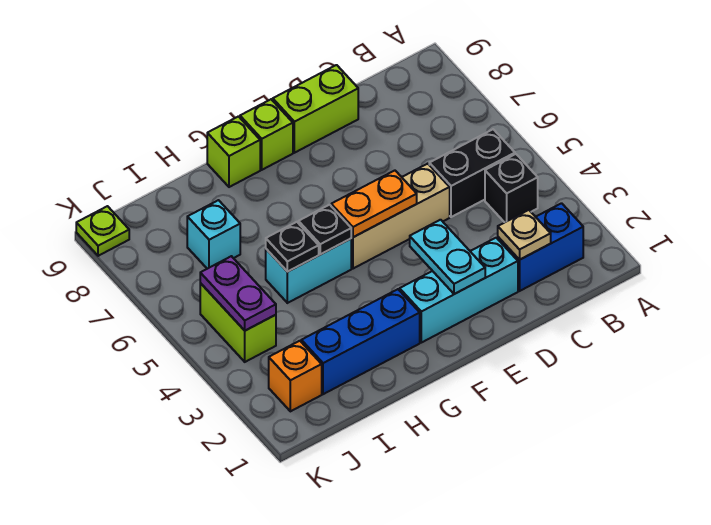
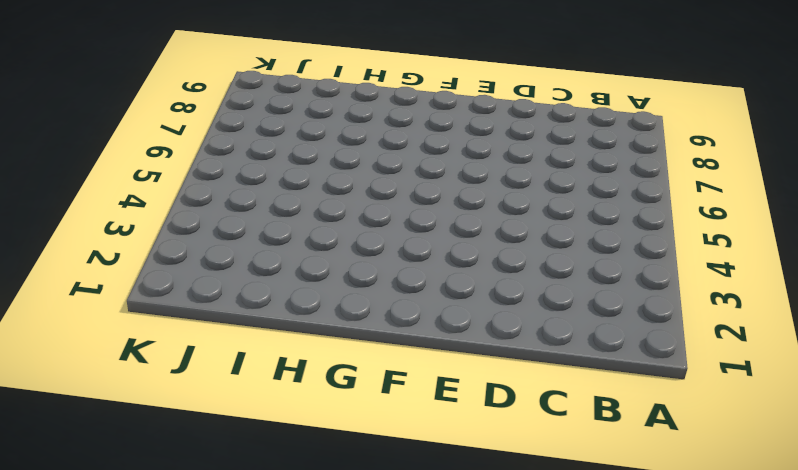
none -> blue brick B2:C2 level 1
none -> black brick B4 level 1
none -> black brick B5:C5 level 1

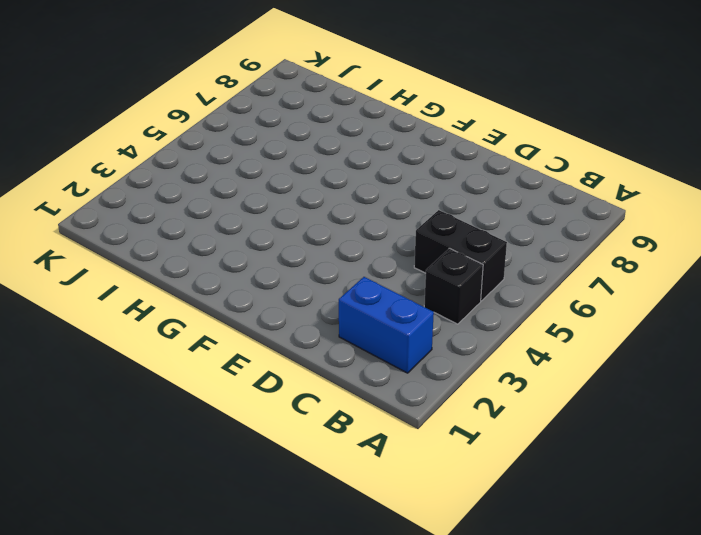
none -> cyan brick D2:F2 level 1
none -> tan brick D5:F5 level 1
none -> lime brick D9:E9 level 1

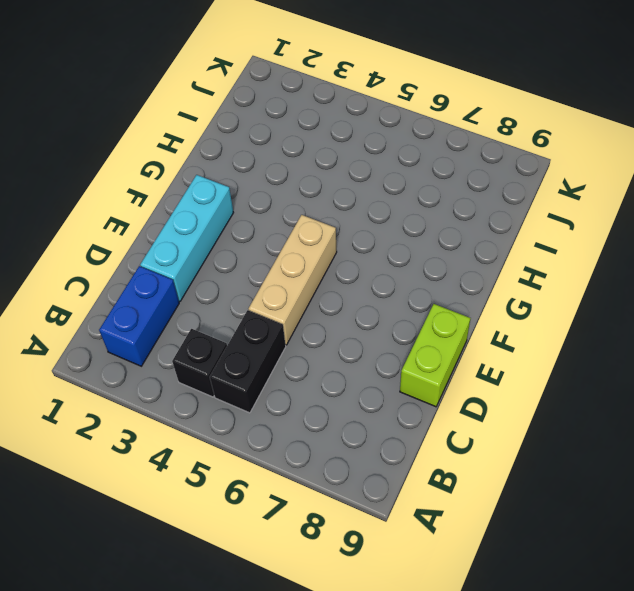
none -> lime brick F9 level 1
none -> blue brick G2:I2 level 1
none -> cyan brick G5:H5 level 1

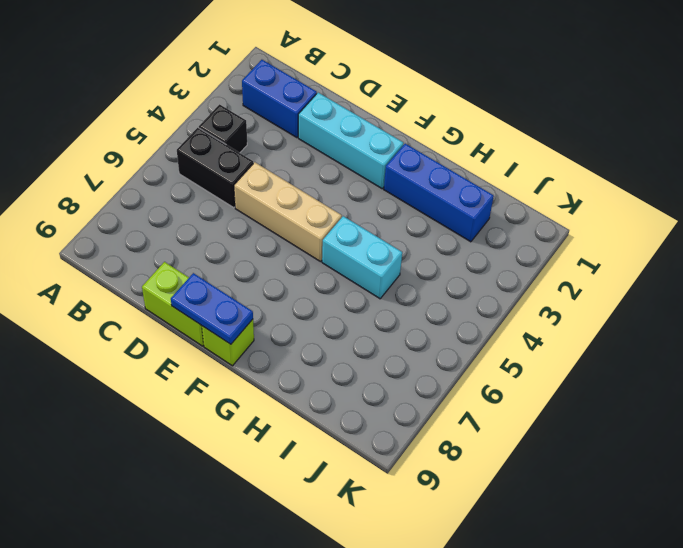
blue plate E9:F9 level 2 -> none
none -> lime brick G9 level 1
none -> cyan brick I7 level 1
none -> orange brick J2 level 1

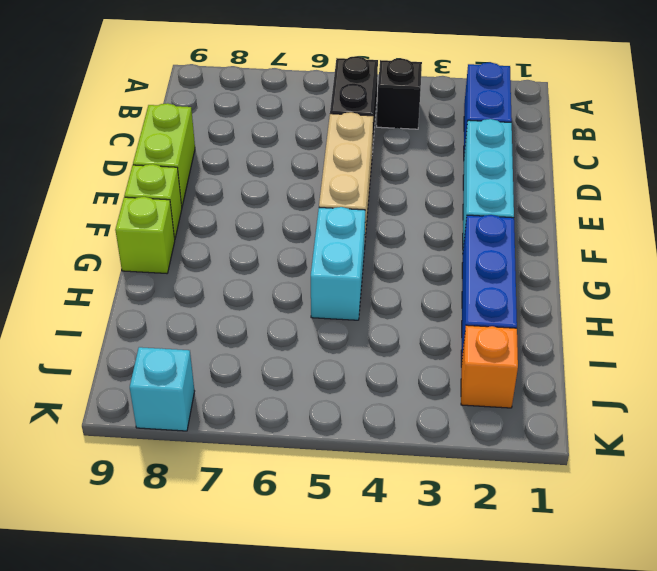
cyan brick K8 level 1 -> cyan brick I7 level 1
none -> lime brick J4:J5 level 1
none -> lime plate K9 level 1
none -> tan plate C2 level 2

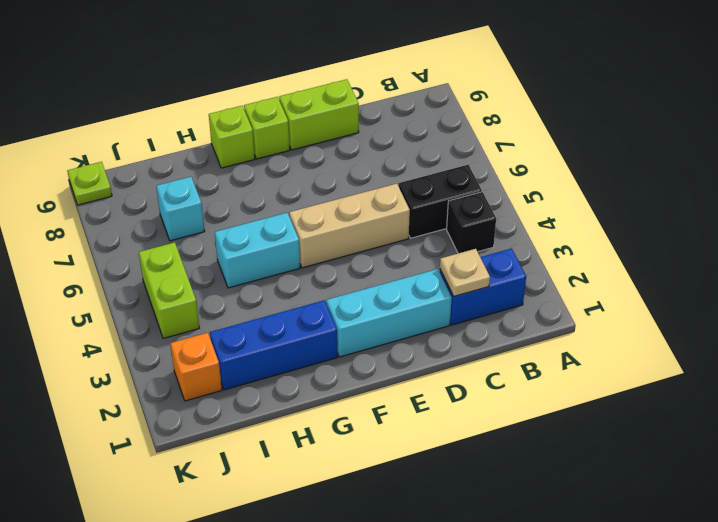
none -> cyan plate E2:E3 level 2
none -> orange plate E5:F5 level 2
none -> black plate G5 level 2

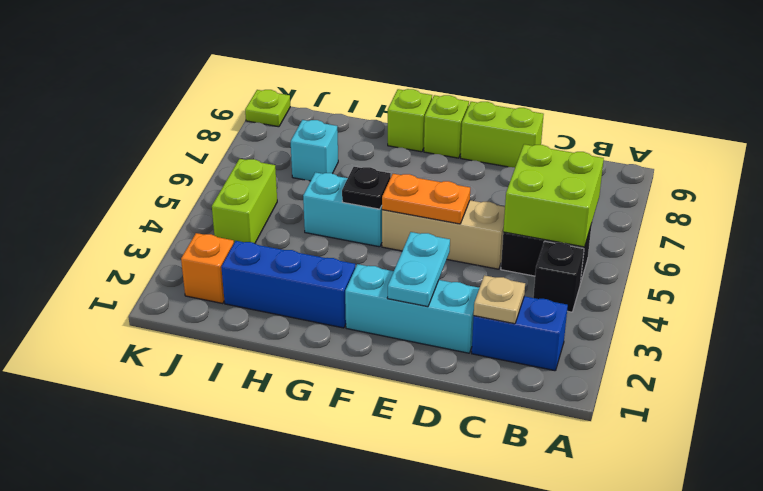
lime brick B5:C6 level 2 -> none
none -> black plate H5 level 2
none -> purple plate J4:J5 level 2

